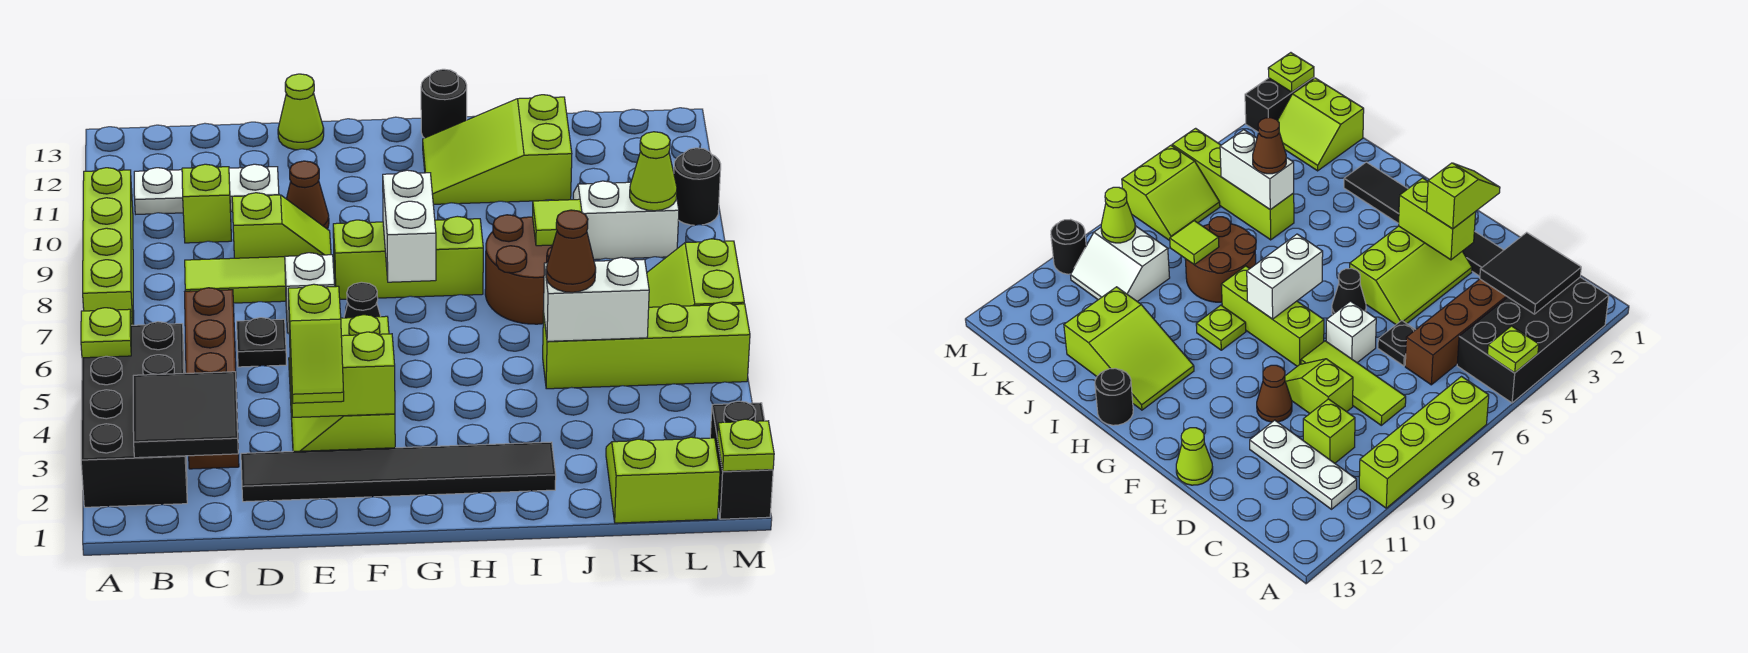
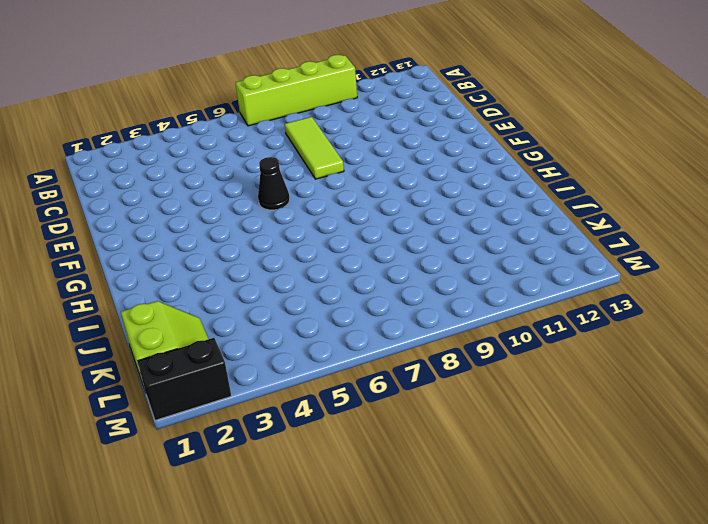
none -> black brick A2:B5 level 1
none -> white plate B11:D11 level 1
none -> brown brick C3:C6 level 1
none -> lime brick C10 level 1

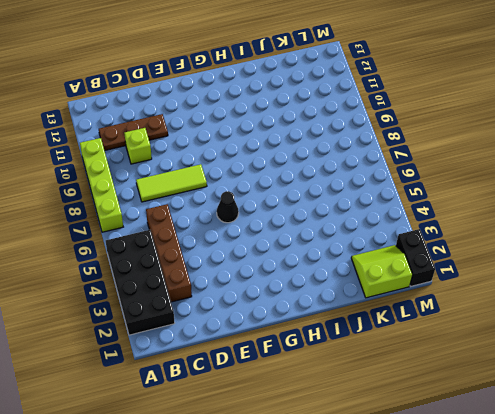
brown plate B11:D11 level 1 -> white plate B11:D11 level 1
none -> black tile D2:I2 level 1
none -> black plate D6 level 1
none -> lime slope D9:E9 level 1 top D
none -> lime slope E3:F5 level 1 top F

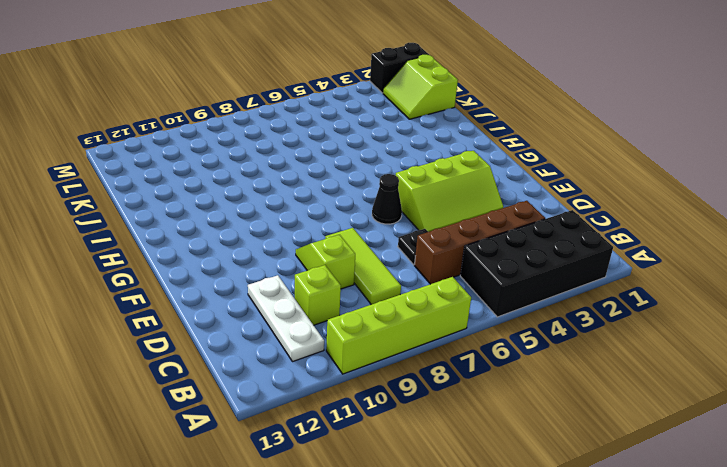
none -> black tile D2:I2 level 1
none -> white brick E7 level 1
none -> brown cone E10 level 1
none -> lime cone E13 level 1

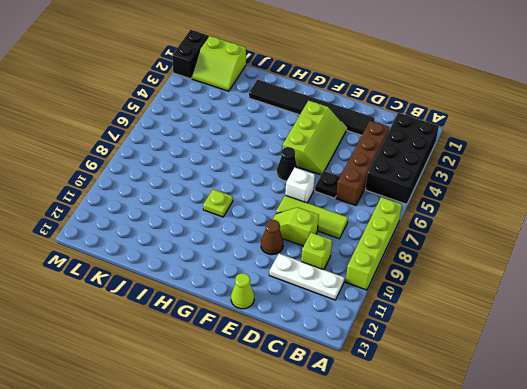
none -> lime brick F8:H8 level 1
none -> lime slope H11:J12 level 1 top J
none -> black round brick H13 level 1
none -> brown round brick I7:J8 level 1

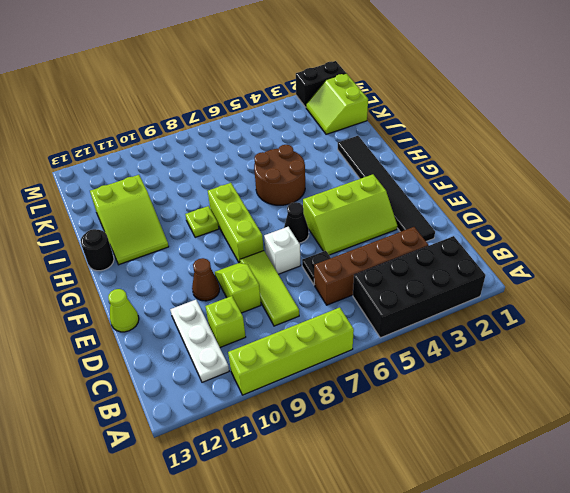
brown round brick H5:I6 level 1 -> brown round brick I7:J8 level 1
none -> lime brick J5:M5 level 1
none -> white slope K9:L10 level 1 top 9
none -> lime slope L6:M7 level 1 top M
none -> black round brick M10 level 1

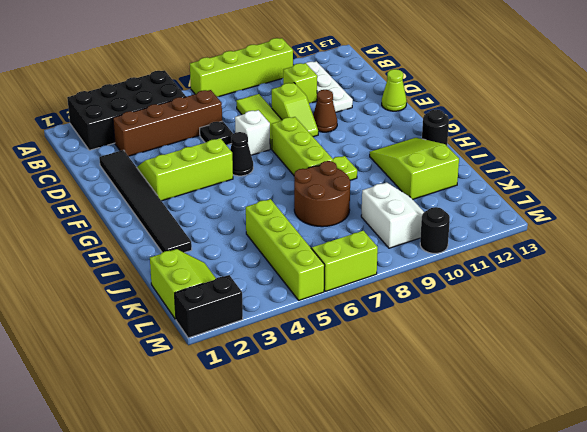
none -> lime plate A5 level 2
none -> black tile B2:C3 level 2
none -> lime brick E3:F3 level 2
none -> white brick G7:G8 level 2

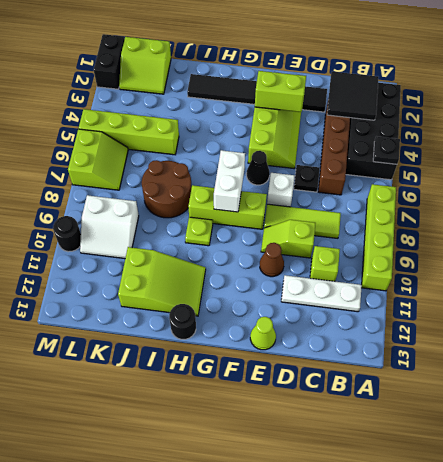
black plate A5 level 2 -> lime plate A5 level 2
none -> white brick J5:K5 level 2
none -> lime tile J8 level 2
none -> lime cone L9 level 2
none -> lime plate M1 level 2

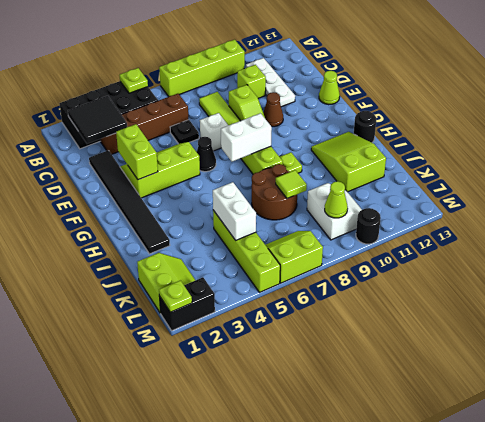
none -> lime slope E2:E3 level 3 top 3
none -> brown cone J5 level 3

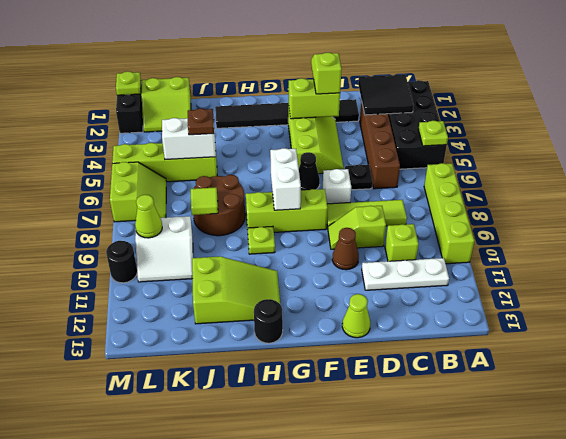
brown plate J5 level 3 -> brown cone J5 level 3

